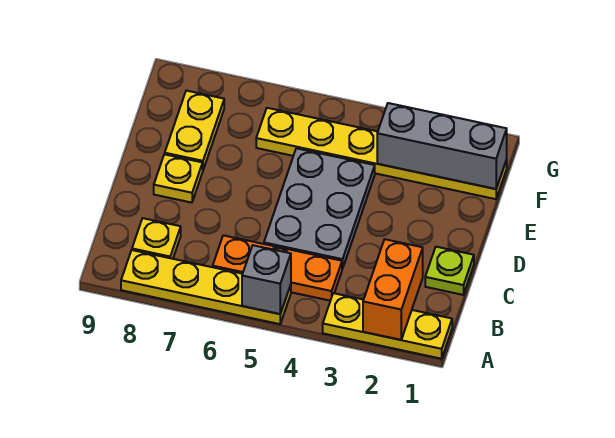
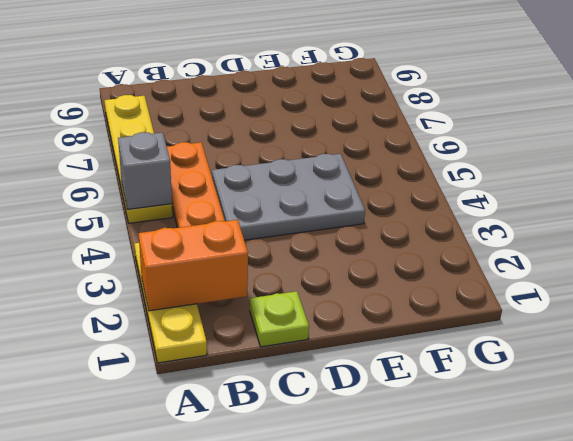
none -> yellow plate B8 level 1
none -> yellow plate D8 level 1
none -> yellow plate E8:F8 level 1

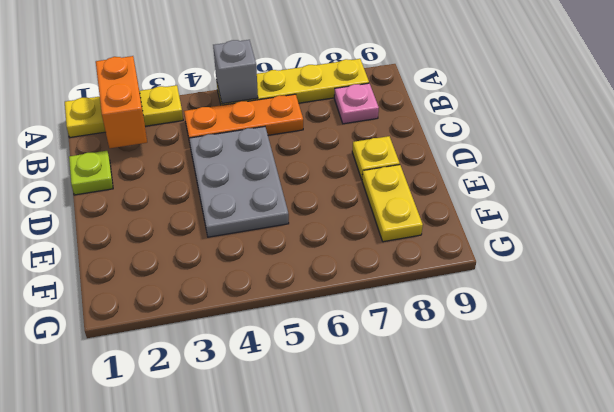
pink plate B8 level 1 -> yellow plate B8 level 1
none -> yellow plate F1:F6 level 1
none -> grey brick F1:F3 level 2

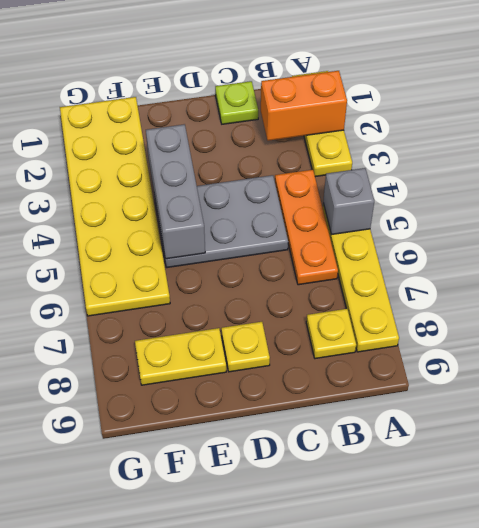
grey brick E3:E5 level 2 -> grey brick F1:F3 level 2
yellow plate F1:G6 level 1 -> yellow plate F1:F6 level 1

